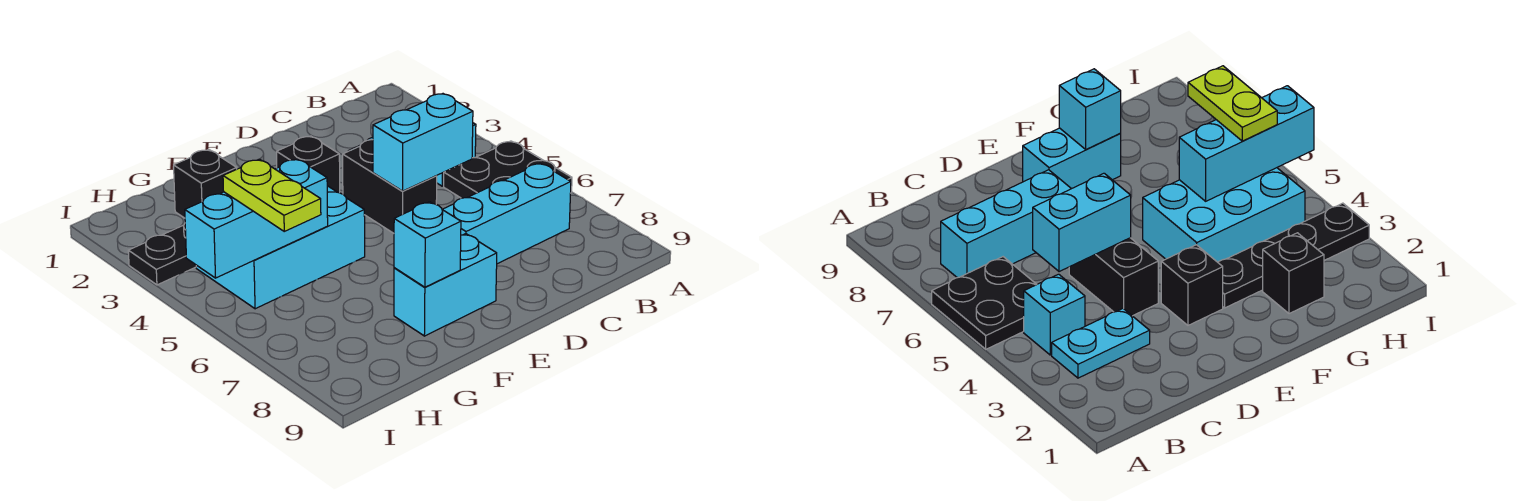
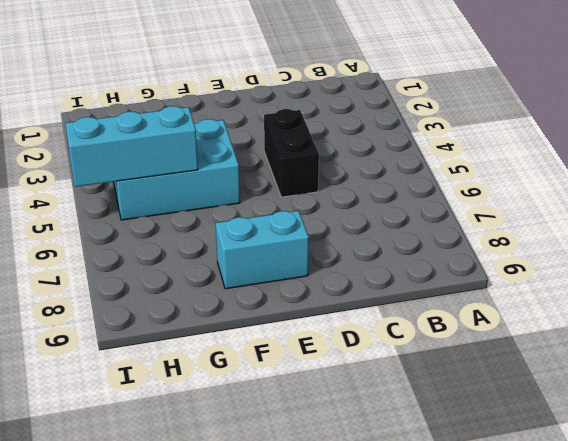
none -> black plate A5:B6 level 1
none -> cyan plate B3:C3 level 1
none -> cyan brick B4 level 1

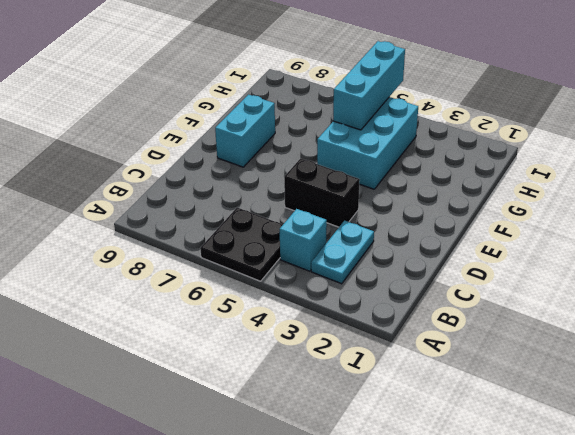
none -> cyan brick B7:D7 level 1
none -> black brick E3 level 1
none -> black plate F3:I3 level 1

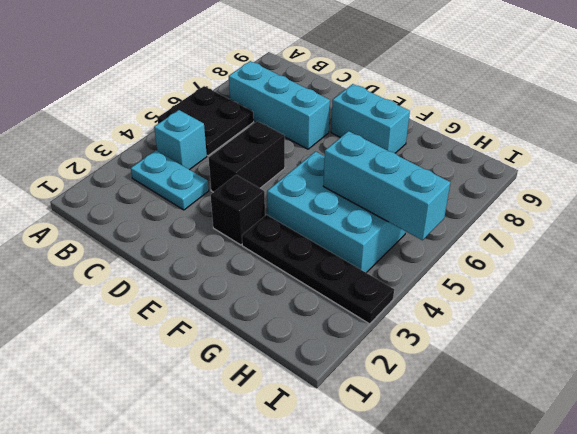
none -> black brick G2 level 1
none -> cyan brick C5:D5 level 2
none -> cyan brick F8 level 2

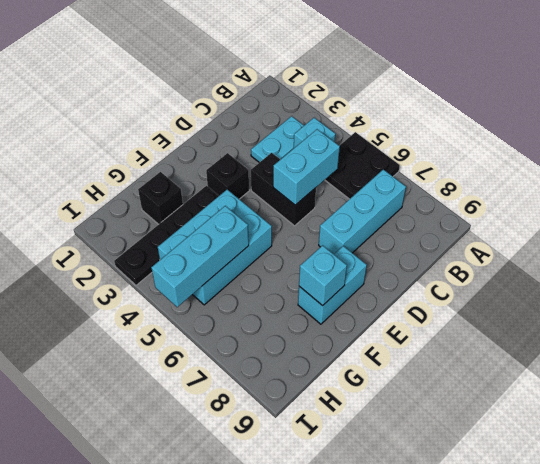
none -> lime plate H5:H6 level 3

